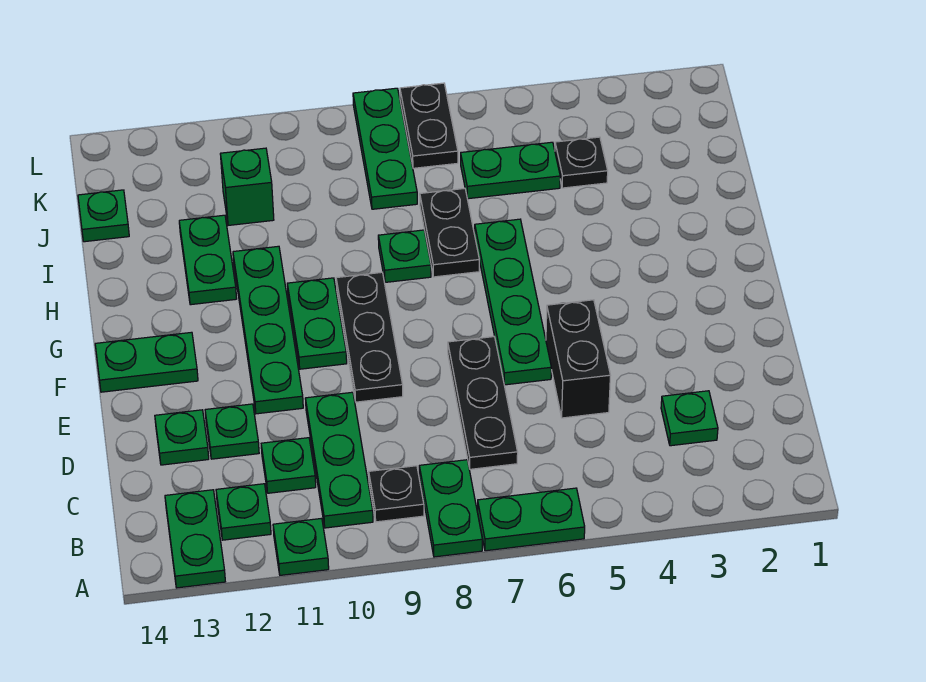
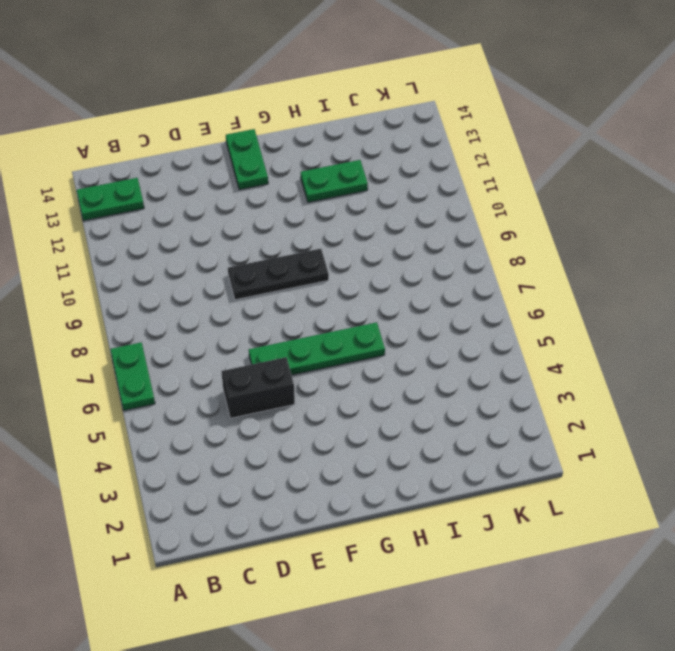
none -> green plate A8:B8 level 1
none -> green plate A11 level 1
none -> black plate B9 level 1

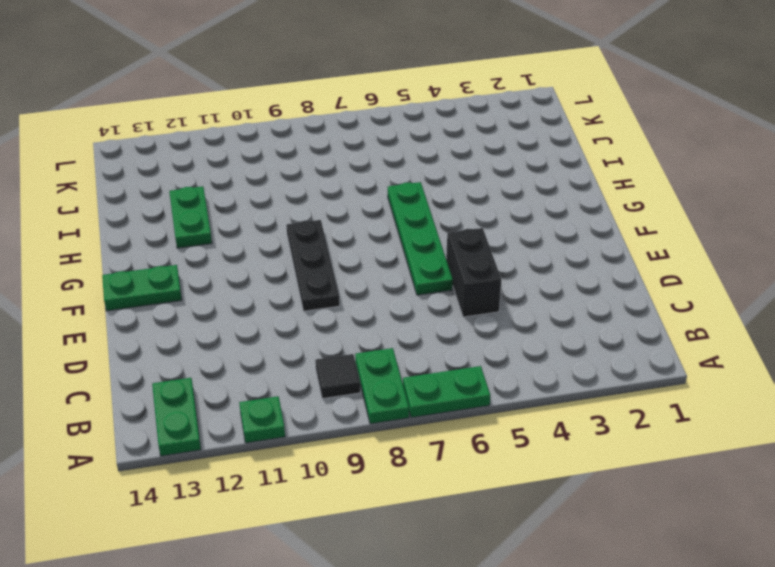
black tile B9 level 1 -> black plate B9 level 1
none -> green plate B10:D10 level 1
none -> green plate B12 level 1
none -> green plate C3 level 1

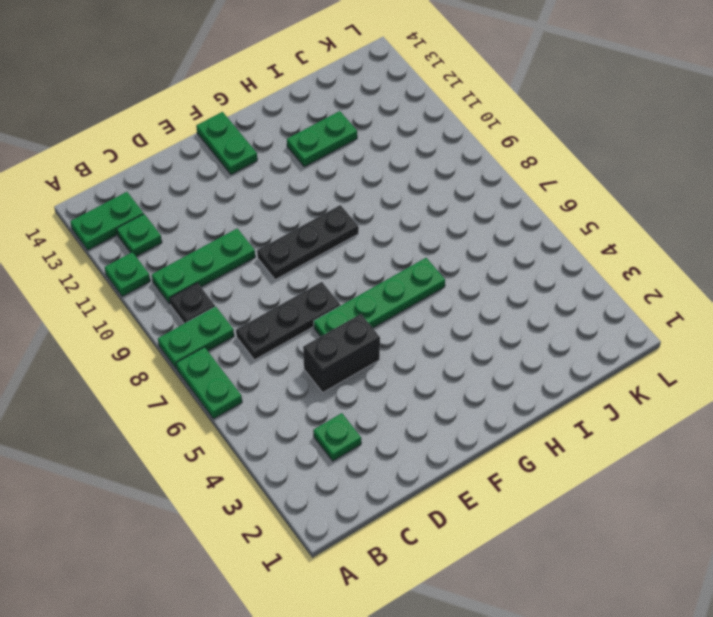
none -> green plate C11 level 1
none -> green plate D12 level 1
none -> green plate D13 level 1

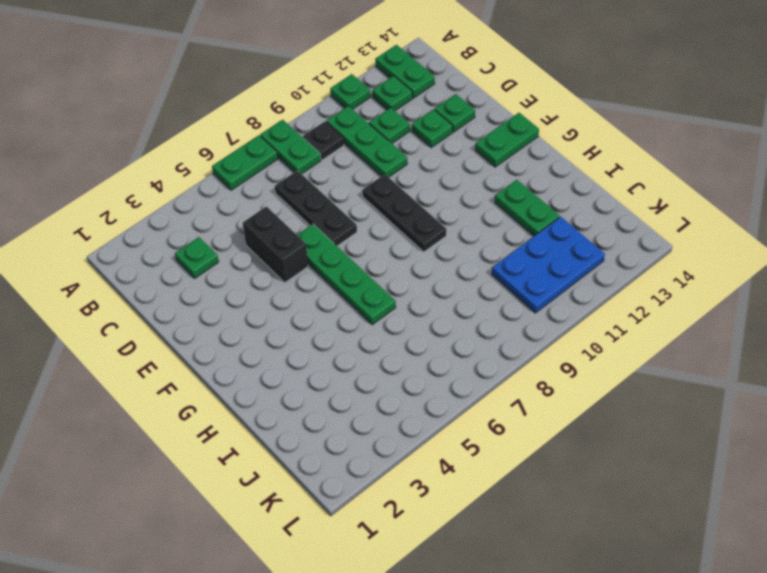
blue plate J10:K12 level 1 -> green brick J11 level 1
none -> green plate E11:H11 level 1
none -> green plate F10:G10 level 1
none -> black plate H7:I7 level 1

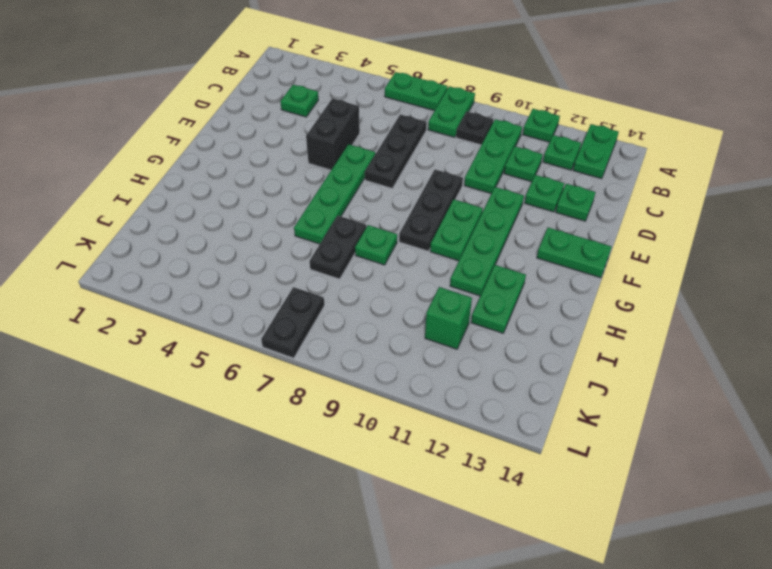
none -> black plate J4 level 1
none -> green plate J5:J6 level 1
none -> green plate J8:L8 level 1

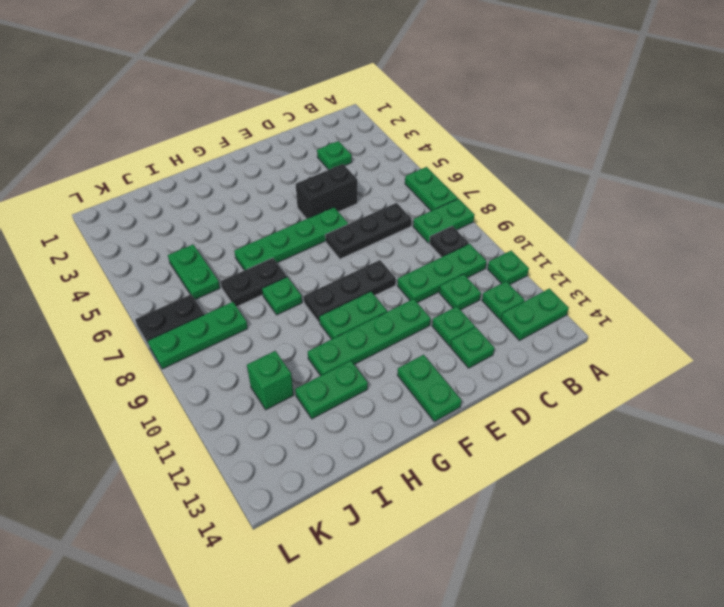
none -> black plate J4 level 1
none -> green plate J14 level 1

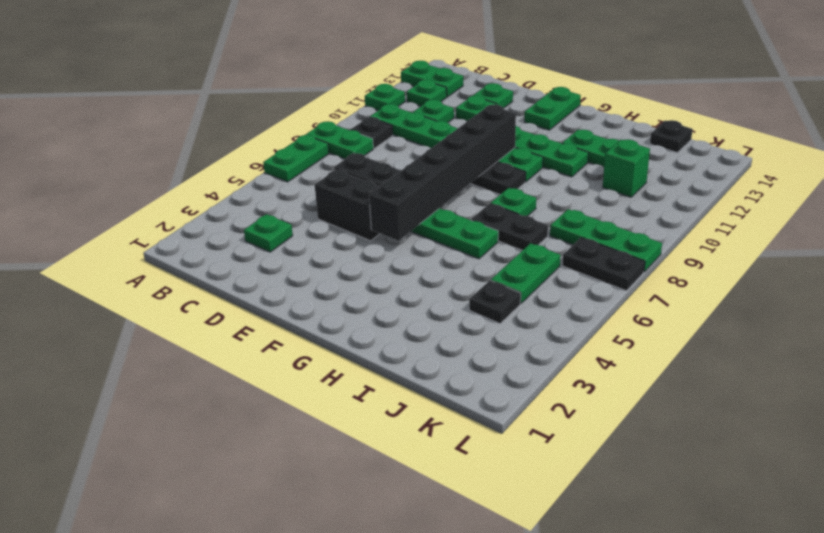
black brick F5:F10 level 2 -> none
black plate J14 level 1 -> green plate J14 level 1

